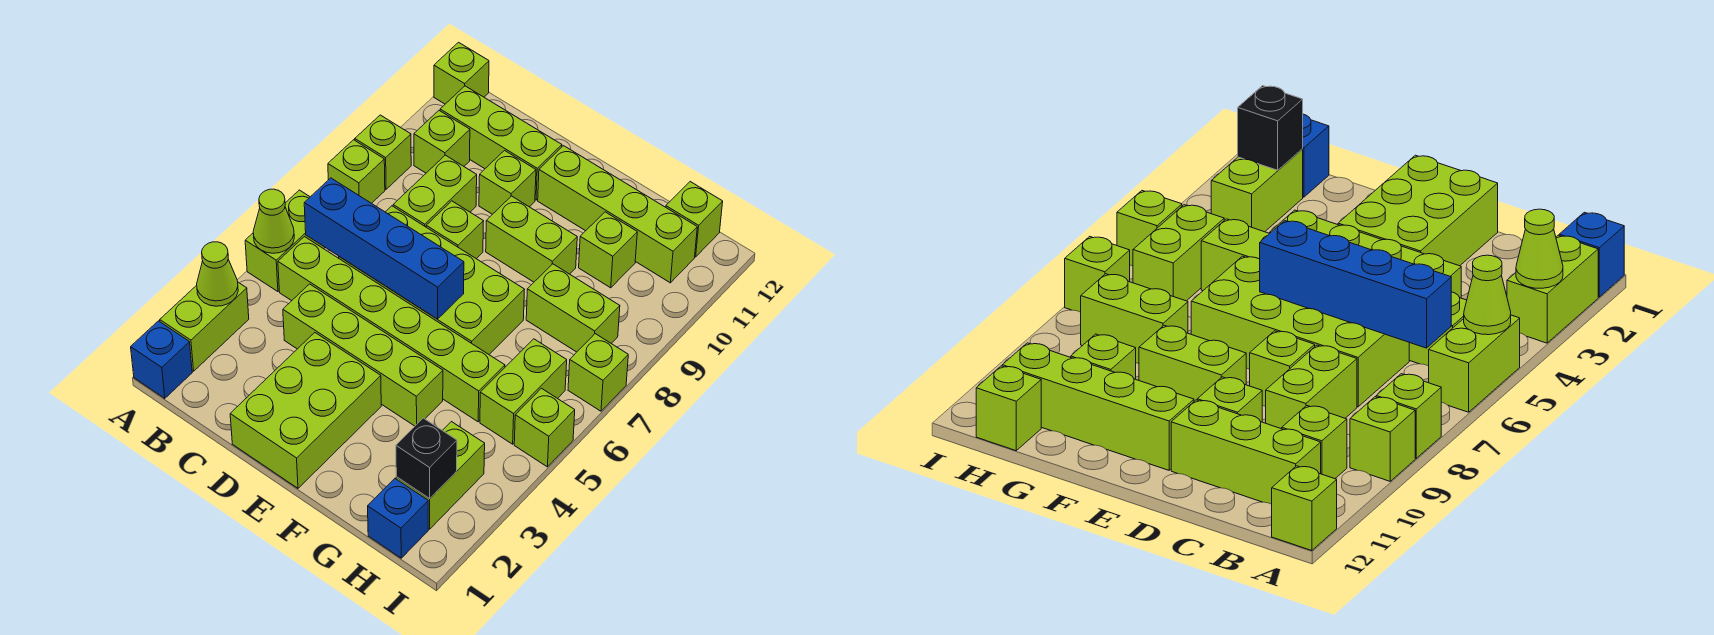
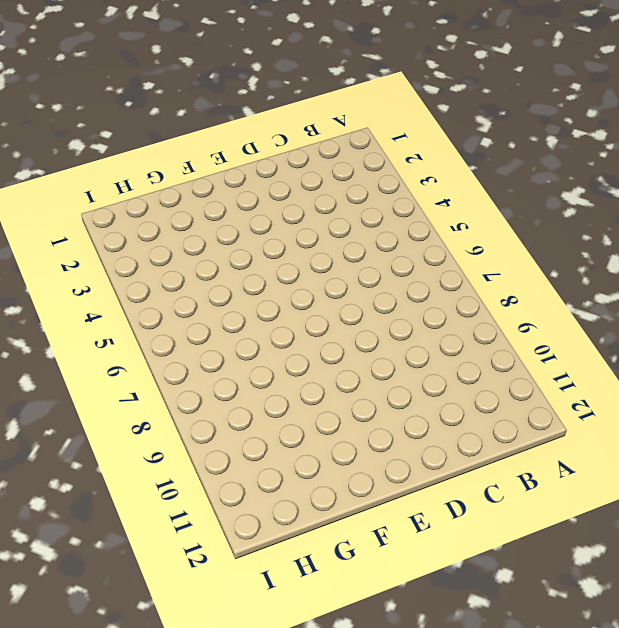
none -> blue brick A1 level 1
none -> lime brick A2:A3 level 1
none -> lime brick A5:A6 level 1

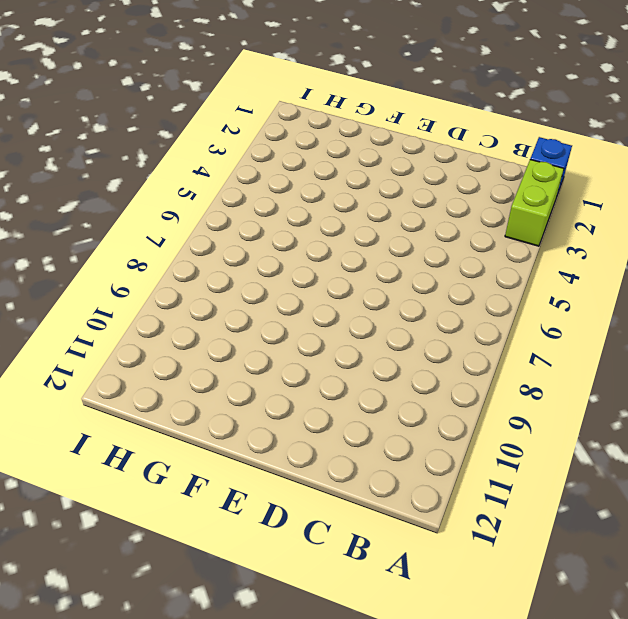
none -> lime brick A5:A6 level 1
none -> lime brick A8 level 1
none -> lime brick A9 level 1

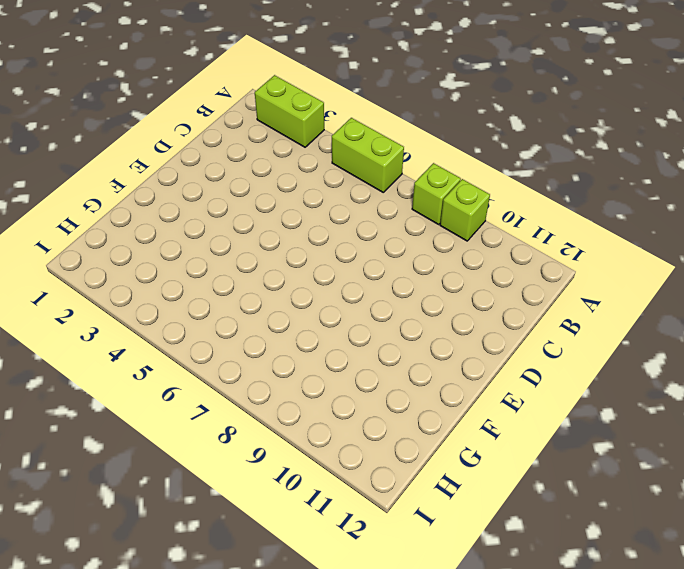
none -> blue brick A1 level 1
none -> lime brick A12 level 1
none -> lime brick B5:G5 level 1

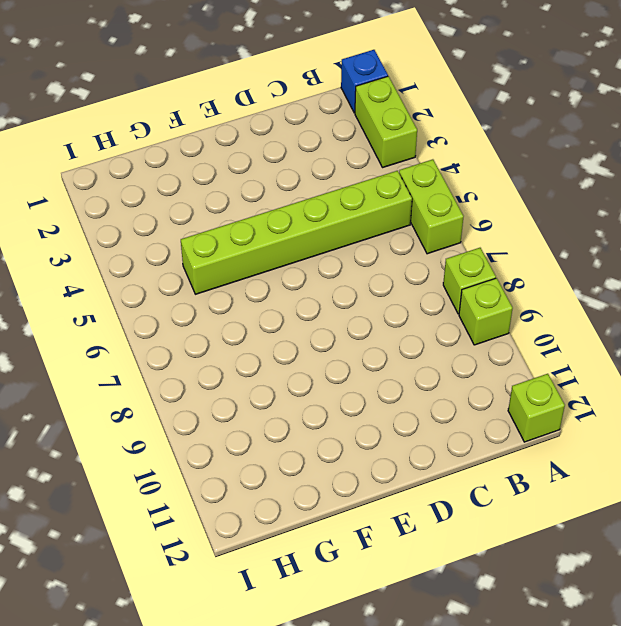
none -> lime brick B10 level 1
none -> lime brick B11:D11 level 1
none -> lime brick C4:F4 level 1

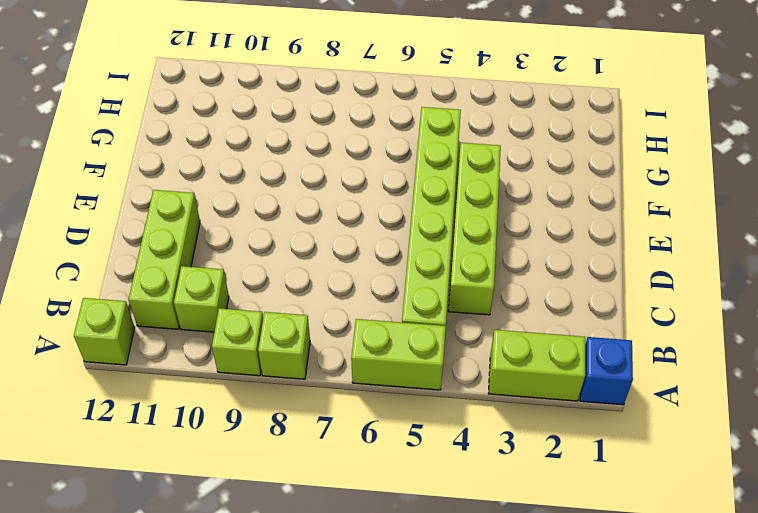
none -> lime brick C6:F7 level 1
none -> lime brick C8:C9 level 1
none -> lime brick D1:E3 level 1

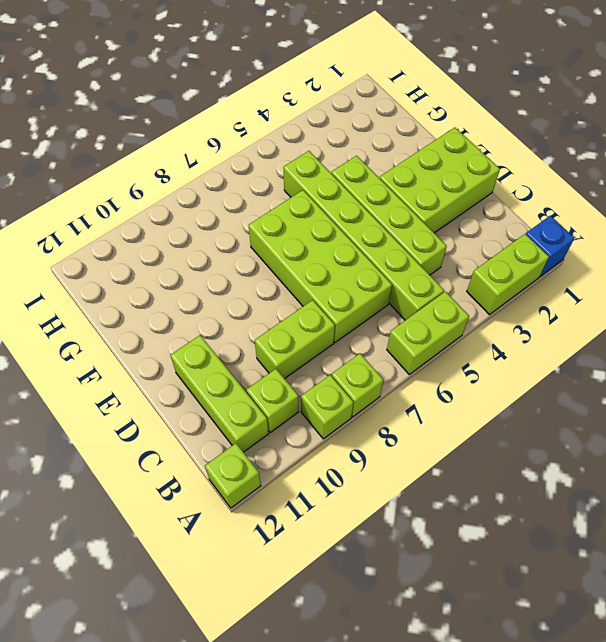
none -> lime brick D8 level 1
none -> lime brick D10 level 1
none -> lime brick E9:F9 level 1

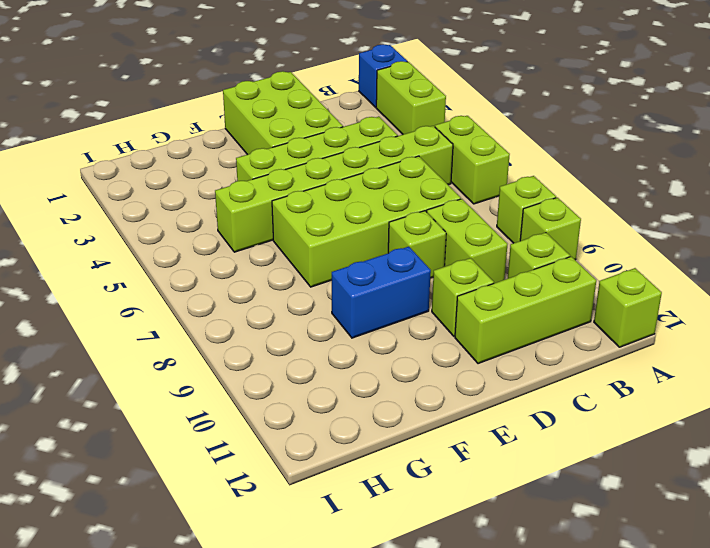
blue brick E9:F9 level 1 -> lime brick E9:F9 level 1
none -> lime brick E11:H11 level 1
none -> lime brick G8:H8 level 1
none -> lime brick G10 level 1

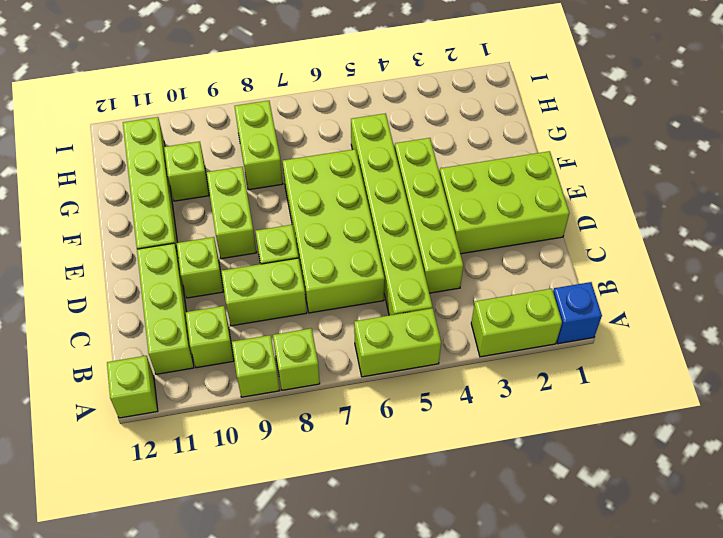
none -> blue brick H1 level 1
none -> lime brick H2:H3 level 1
none -> lime brick H5:H6 level 1

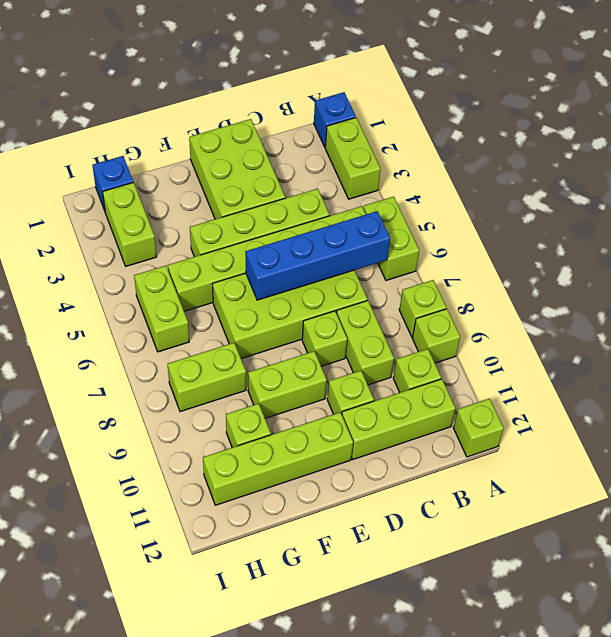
none -> lime brick H12 level 1
none -> lime brick I5 level 1
none -> lime brick I7 level 1

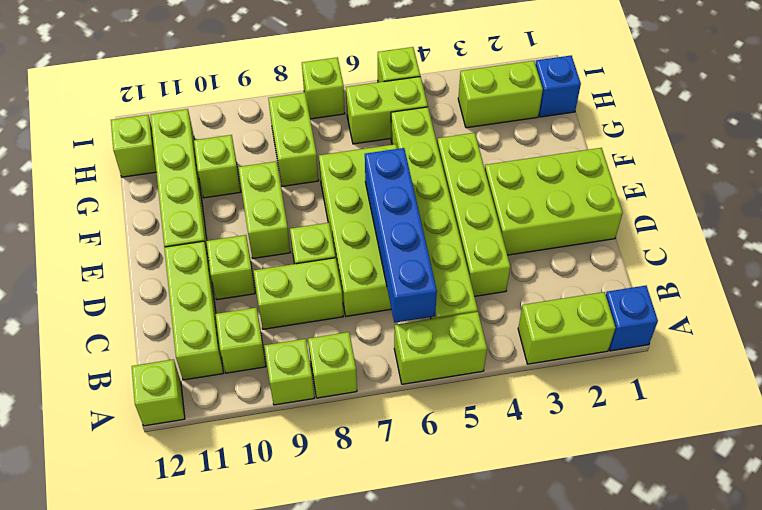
none -> lime cone A3 level 2
none -> lime cone A5 level 2
none -> black brick H2 level 2

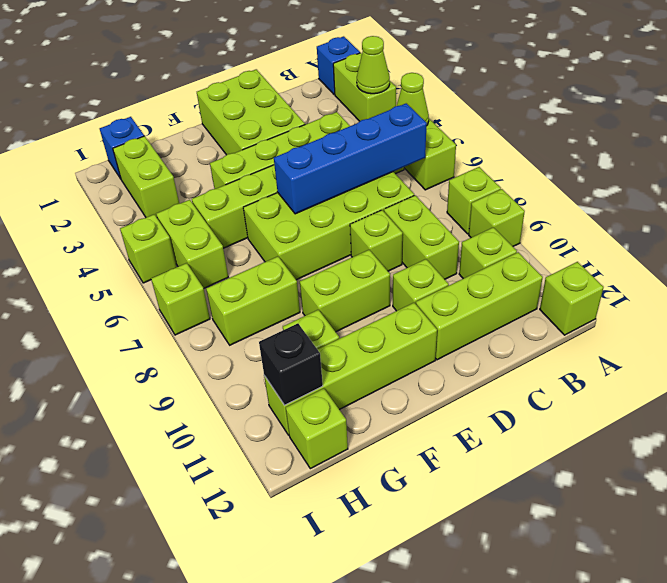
black brick H11 level 2 -> black brick H2 level 2

